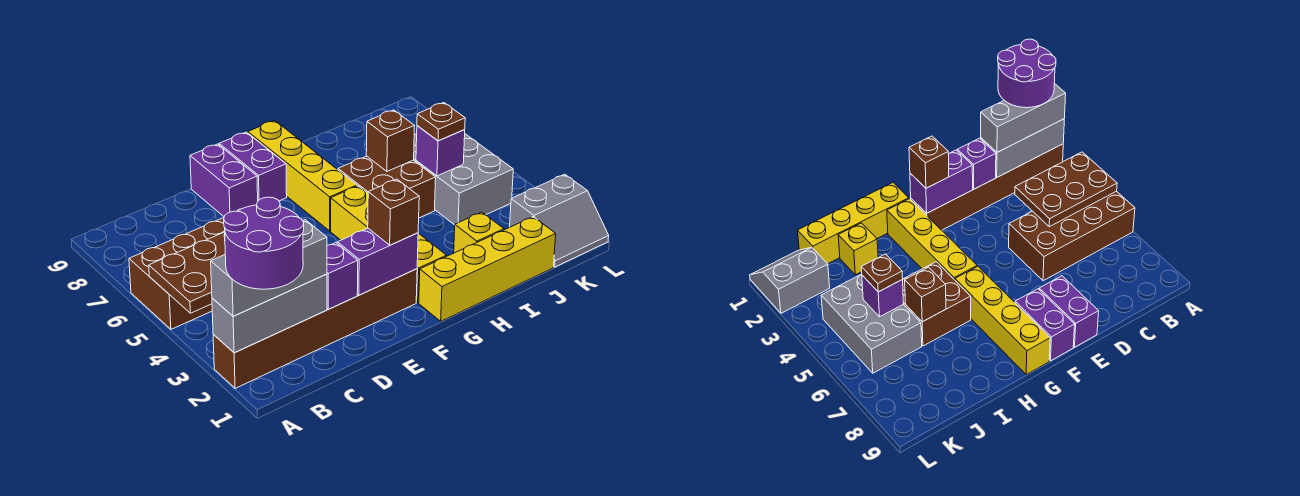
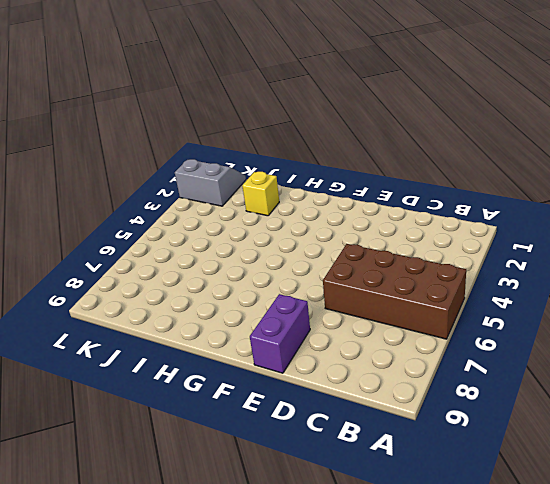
none -> brown brick A2:F2 level 1
none -> purple brick F8:F9 level 1
none -> yellow brick G1:J1 level 1

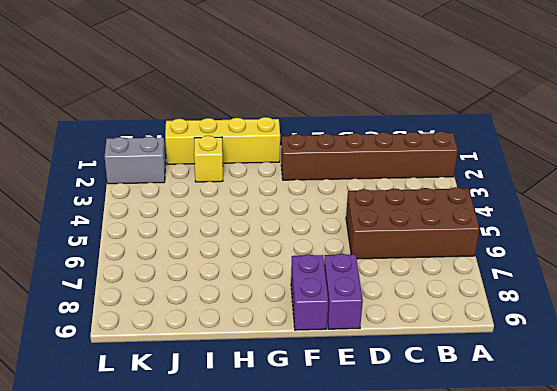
none -> yellow brick G2:G5 level 1
none -> yellow brick G6:G9 level 1
none -> brown brick H5:I6 level 1

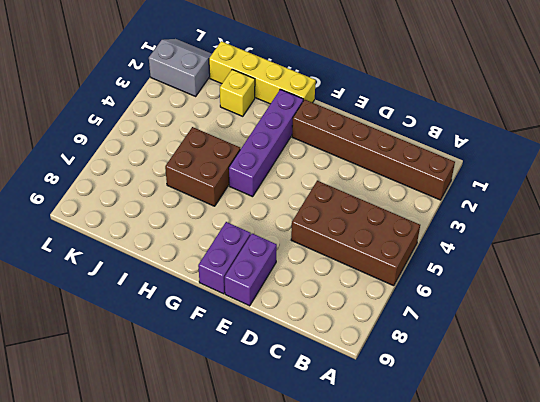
purple brick G2:G5 level 1 -> yellow brick G2:G5 level 1
none -> yellow brick G6:G9 level 1
none -> grey brick J4:K6 level 1
none -> grey brick A2:C2 level 2

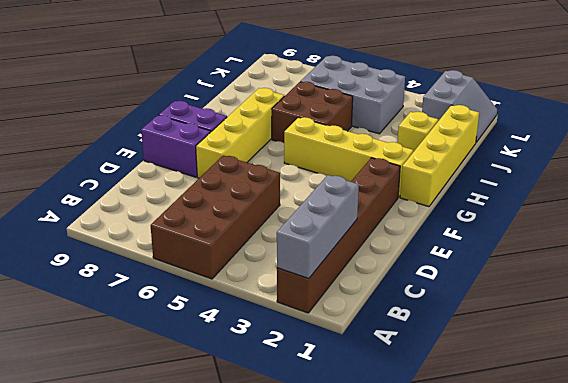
yellow brick E7:H7 level 1 -> yellow brick G6:G9 level 1
none -> brown plate A4:C5 level 2
none -> purple brick D2 level 2
none -> purple brick E2:F2 level 2

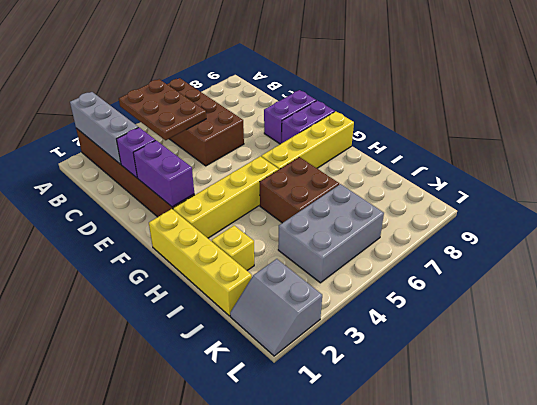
none -> brown brick I6 level 2
none -> purple brick J5 level 2
none -> grey brick A2:C2 level 3

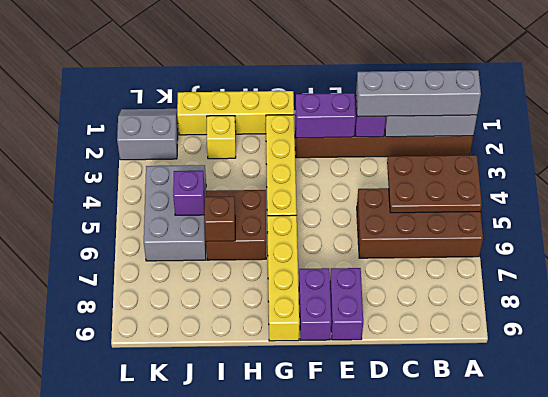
grey brick A2:D2 level 3 -> grey brick A2:C2 level 3
none -> brown brick F2 level 3
none -> brown plate J5 level 3
none -> purple round brick A1:B2 level 4

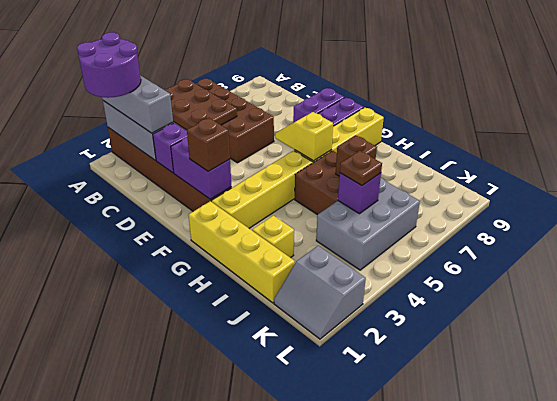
yellow slope F6:G6 level 2 top G -> none

